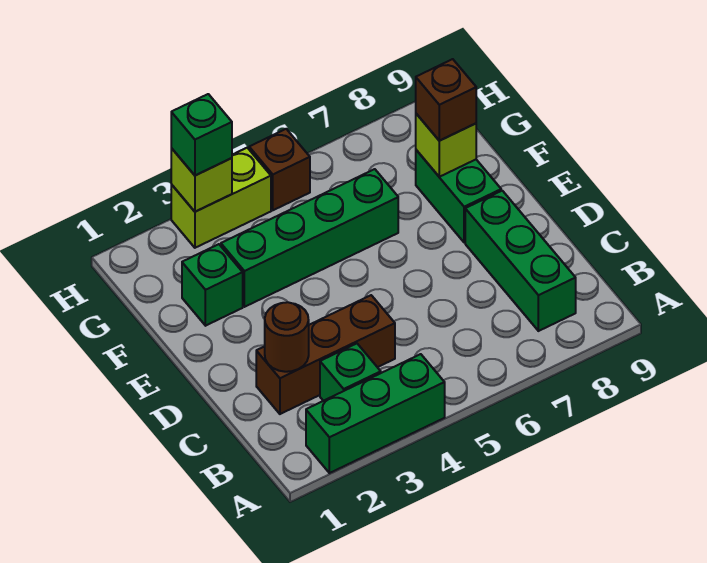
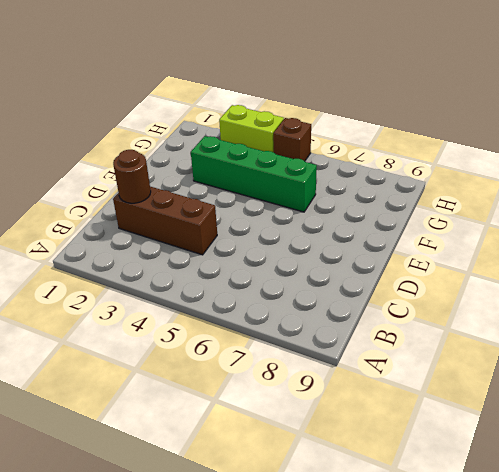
none -> green brick A2:A4 level 1
none -> green brick B3 level 1
none -> green brick B8:D8 level 1

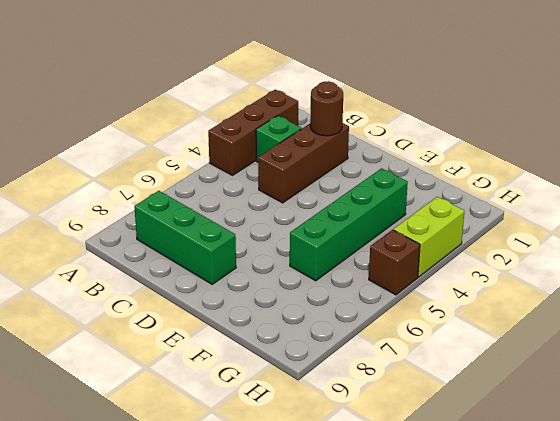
brown brick A2:A4 level 1 -> green brick A2:A4 level 1
none -> green brick E8:F8 level 1
none -> green brick F2 level 1
none -> lime brick F8 level 2

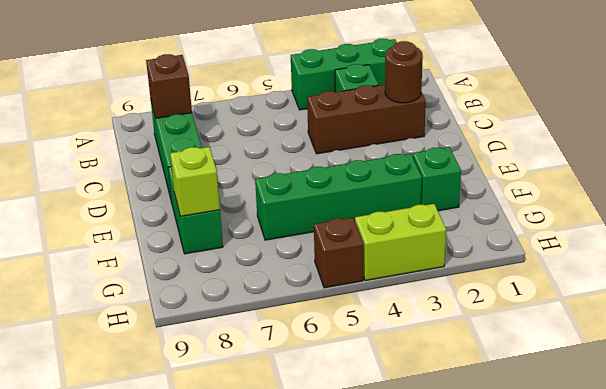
brown brick B8 level 2 -> brown brick F8 level 3
none -> lime brick H3 level 2
none -> green brick H3 level 3

